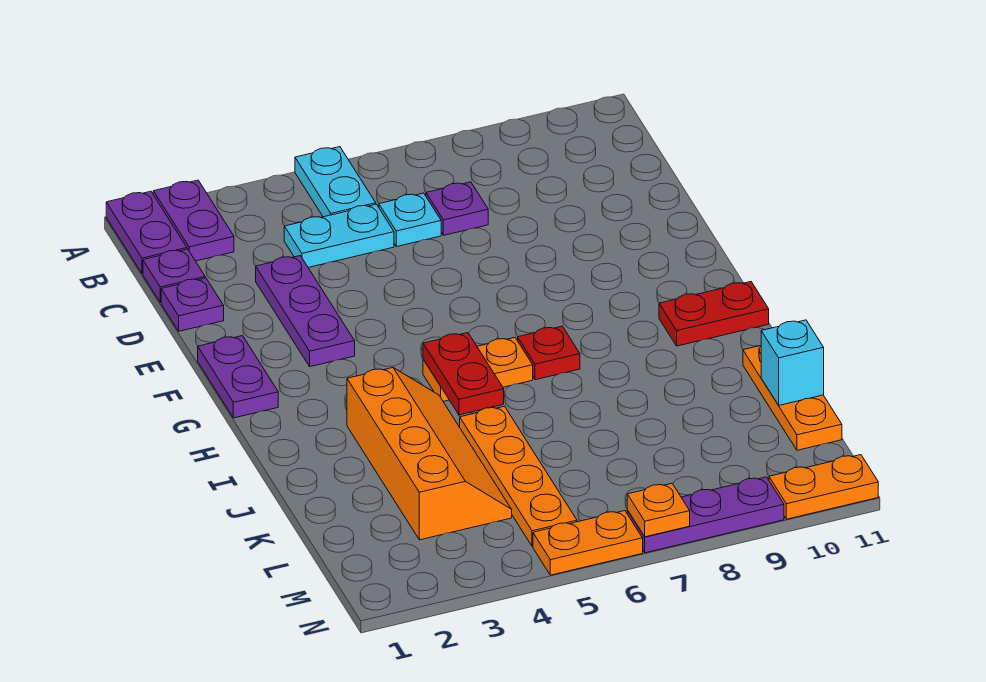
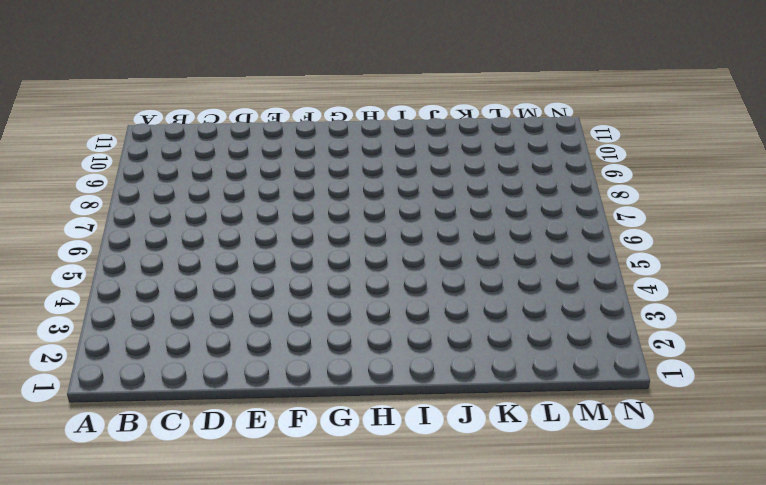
none -> purple plate A1:B1 level 1
none -> purple plate A2:B2 level 1
none -> cyan plate A5:B5 level 1

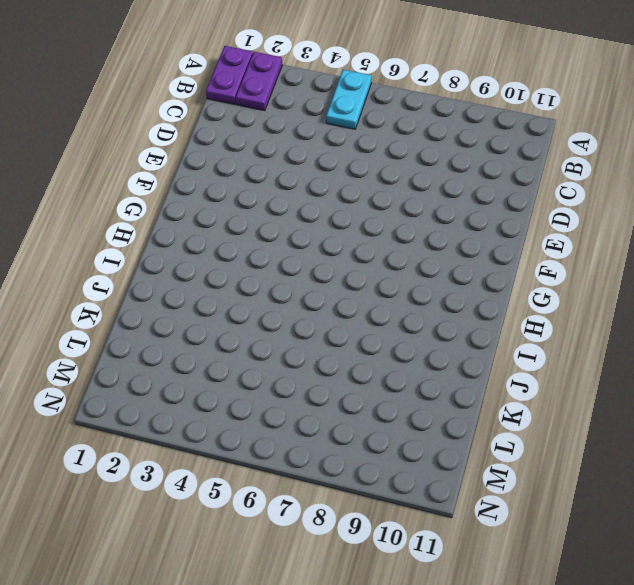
none -> purple plate C1 level 1
none -> cyan plate C4:C5 level 1
none -> cyan plate C6 level 1

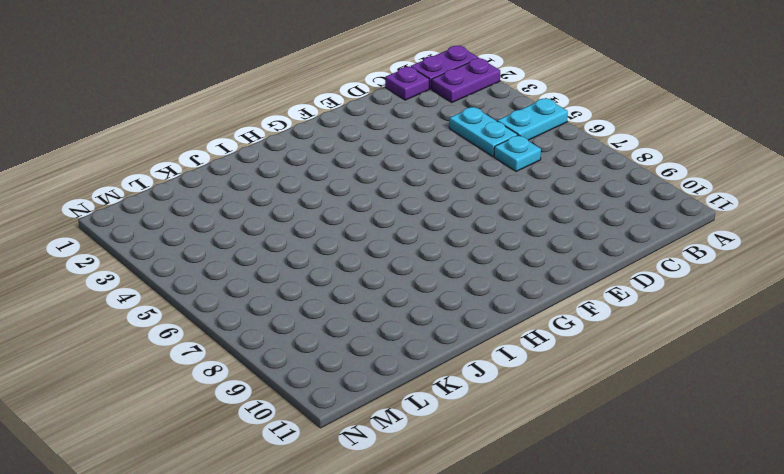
none -> purple plate C7 level 1
none -> purple plate D1 level 1
none -> purple plate D3:F3 level 1

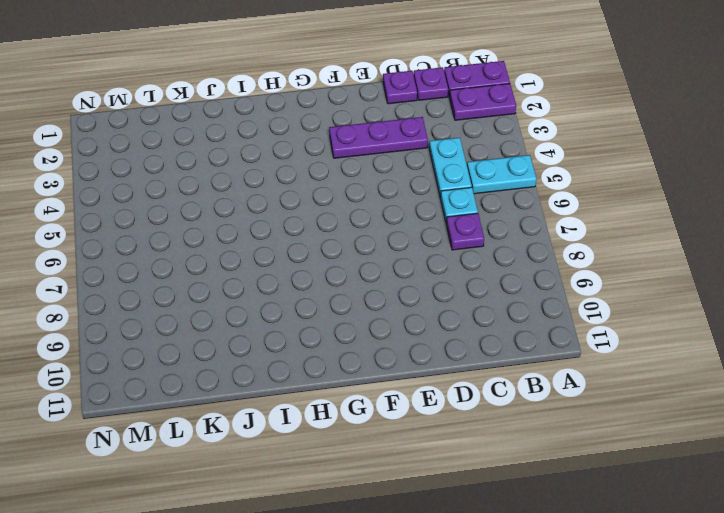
none -> purple plate F1:G1 level 1
none -> orange plate H5:H6 level 1
none -> red plate H7 level 1

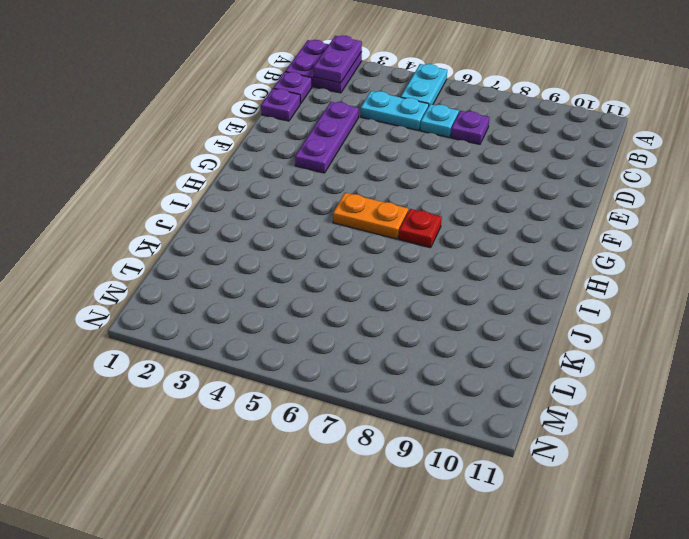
purple plate A2:B2 level 2 -> purple plate F1:G1 level 1
none -> red plate H10:H11 level 1
none -> orange slope I3:L4 level 1 top 3
none -> orange plate J5:M5 level 1

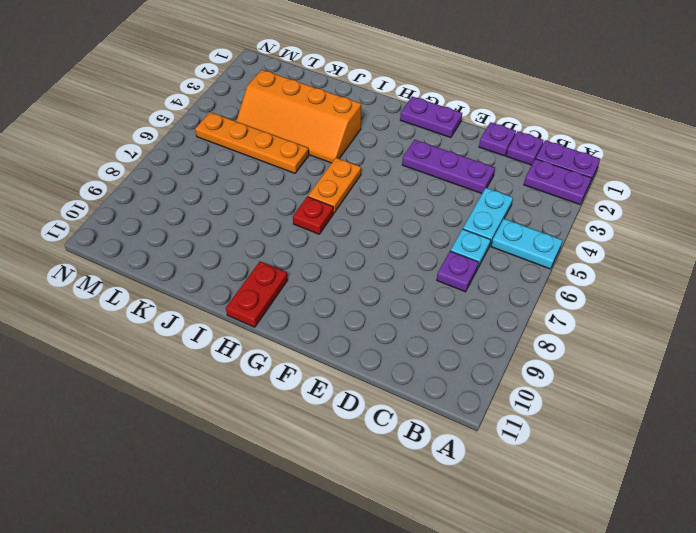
none -> orange plate J11:L11 level 1
none -> orange plate N5:N6 level 1
none -> purple plate N7:N9 level 1

